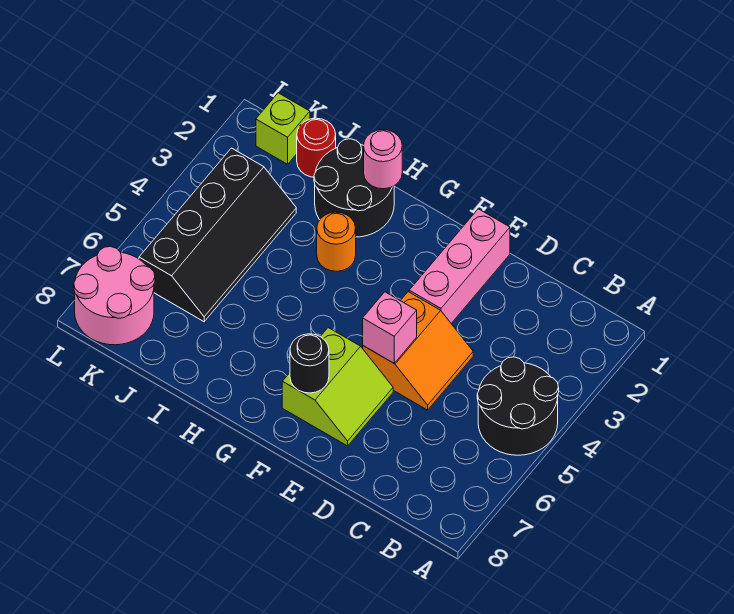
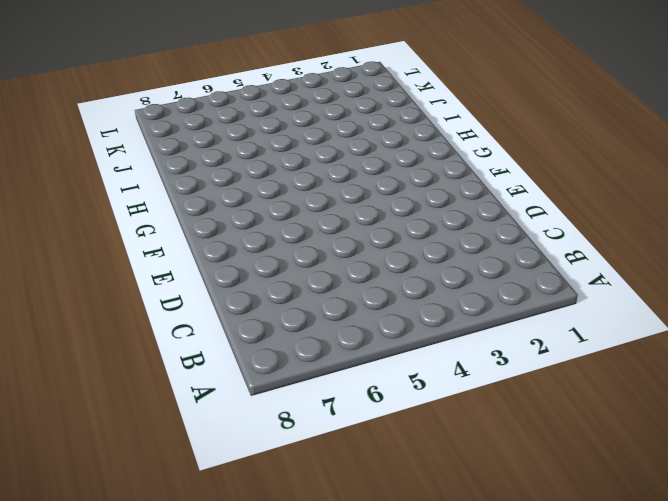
none -> black round brick A4:B5 level 1
none -> orange slope D4:E5 level 1 top E
none -> pink brick E1:E3 level 1

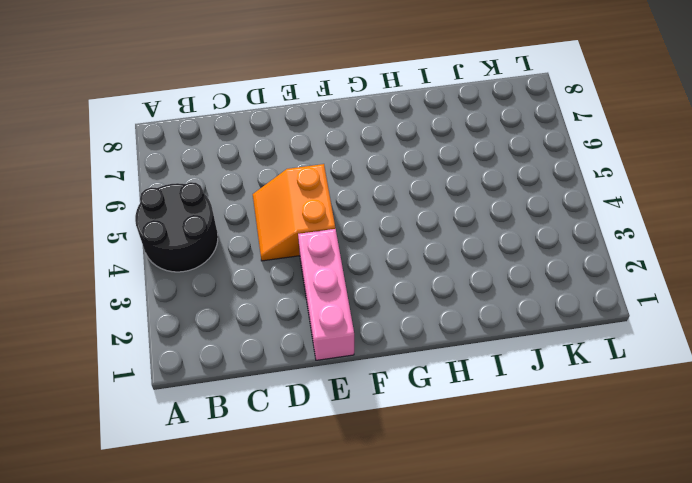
none -> lime slope E6:F7 level 1 top F
none -> black round brick H1:I2 level 1
none -> orange round brick H3 level 1

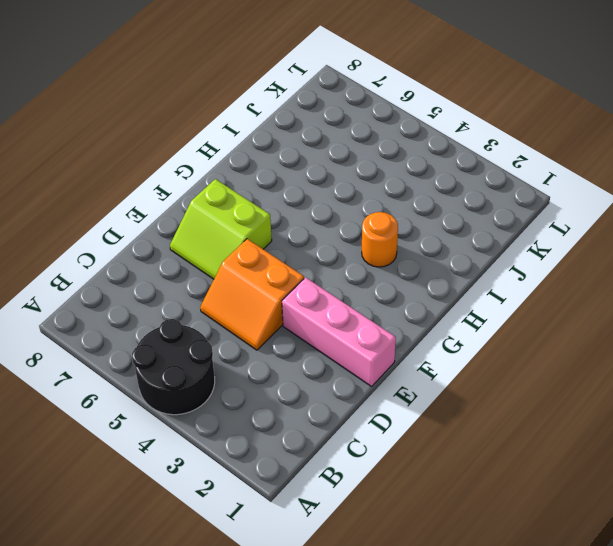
none -> black round brick H1:I2 level 1
none -> red round brick J1 level 1
none -> black slope J3:K6 level 1 top K

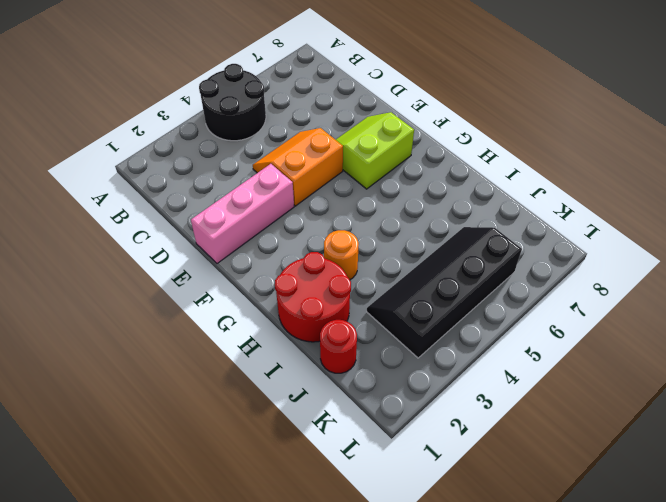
red round brick H1:I2 level 1 -> black round brick H1:I2 level 1
none -> lime brick K1 level 1
none -> pink round brick K7:L8 level 1
none -> pink brick E5 level 2

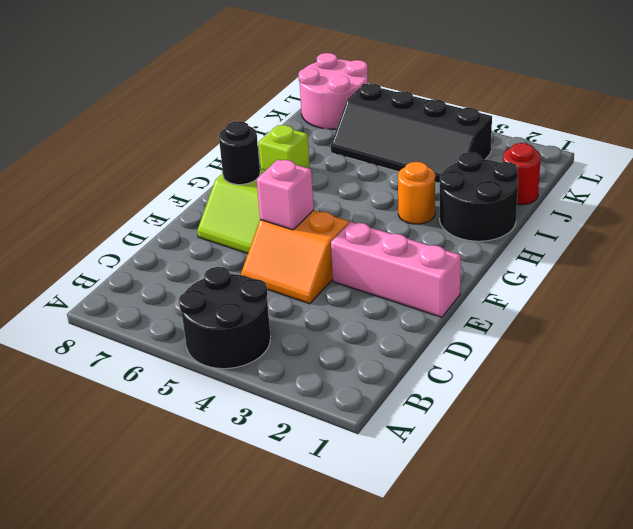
lime brick H7 level 1 -> lime brick K1 level 1
none -> pink round brick H1 level 2

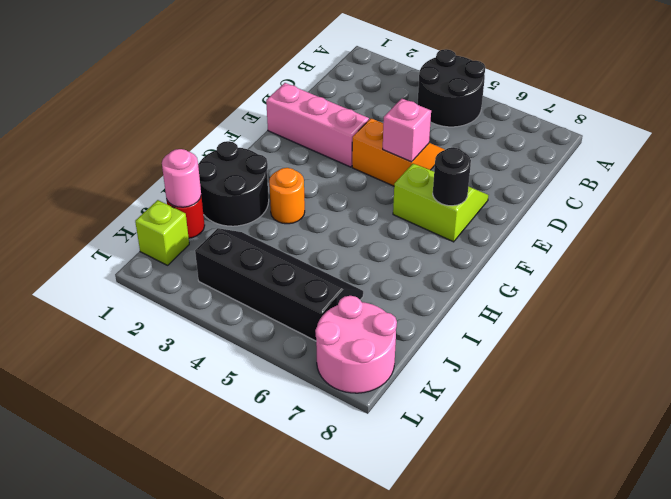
pink round brick J1 level 2 -> pink round brick H1 level 2

